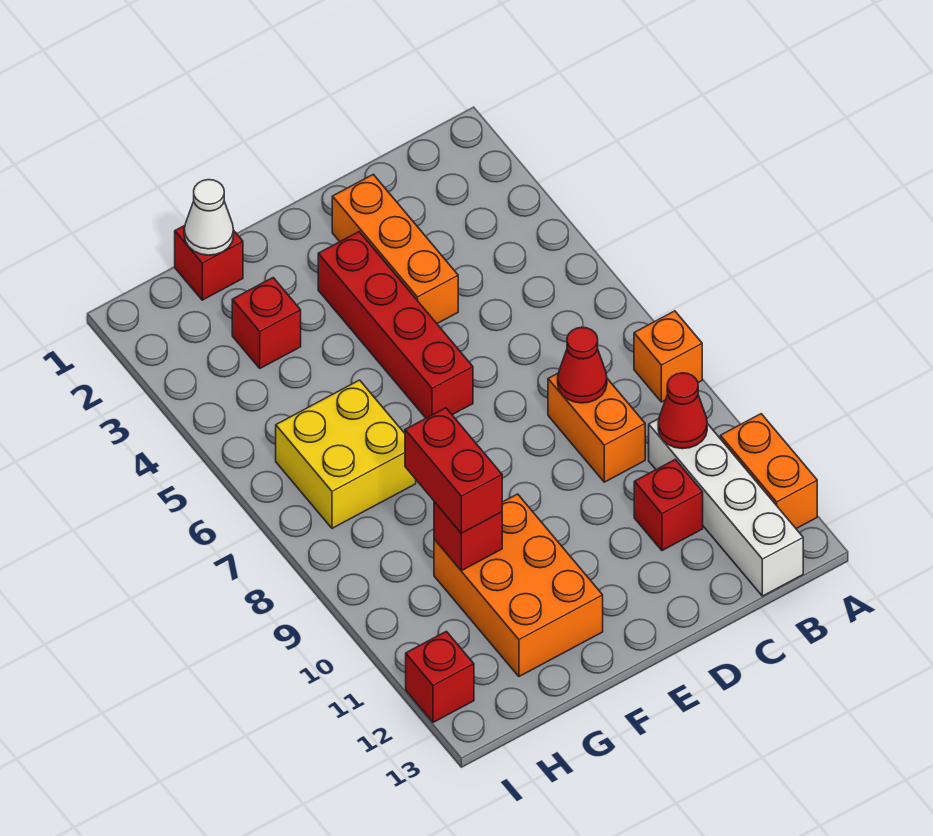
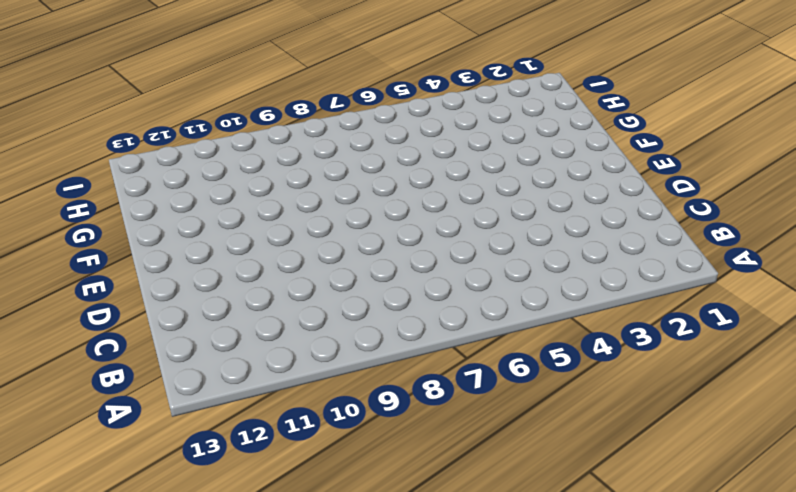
none -> orange brick A8 level 1
none -> orange brick A11:A12 level 1
none -> white brick B10:B13 level 1

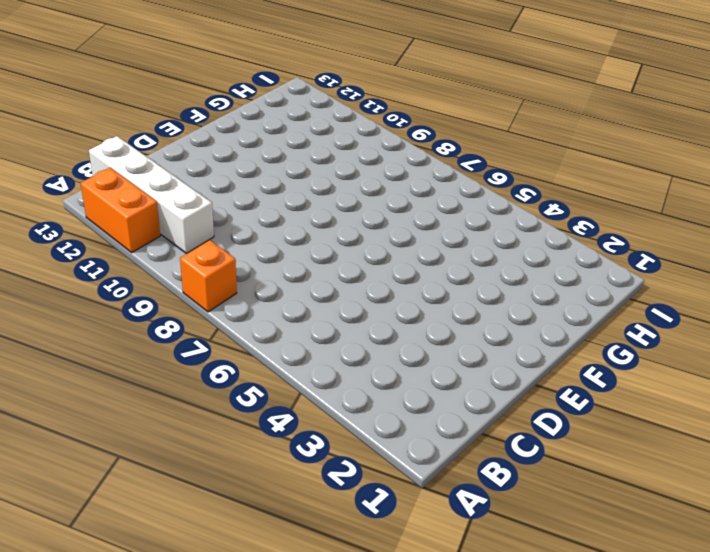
none -> orange brick C8:C9 level 1
none -> red brick C11 level 1
none -> orange brick D2:D4 level 1

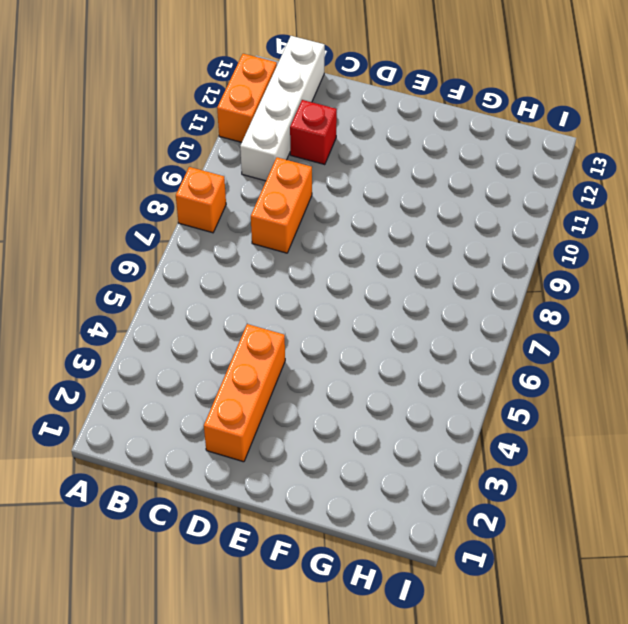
none -> red brick E3:E6 level 1
none -> orange brick F10:G12 level 1
none -> red brick G1 level 1

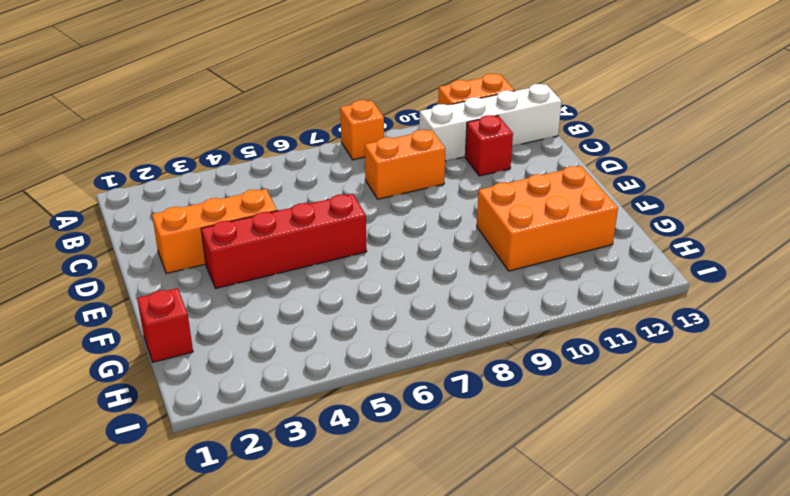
none -> red brick G3 level 1
none -> yellow brick G6:H7 level 1
none -> red brick I12 level 1

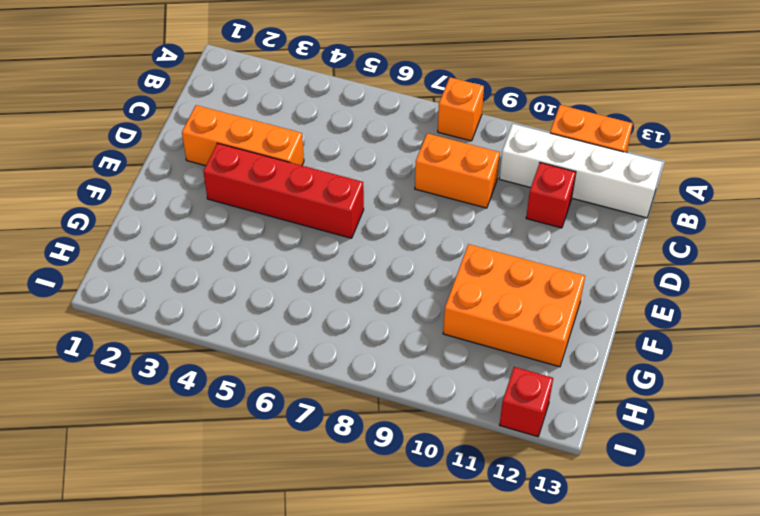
none -> red brick G1 level 1
none -> red brick G3 level 1
none -> yellow brick G6:H7 level 1

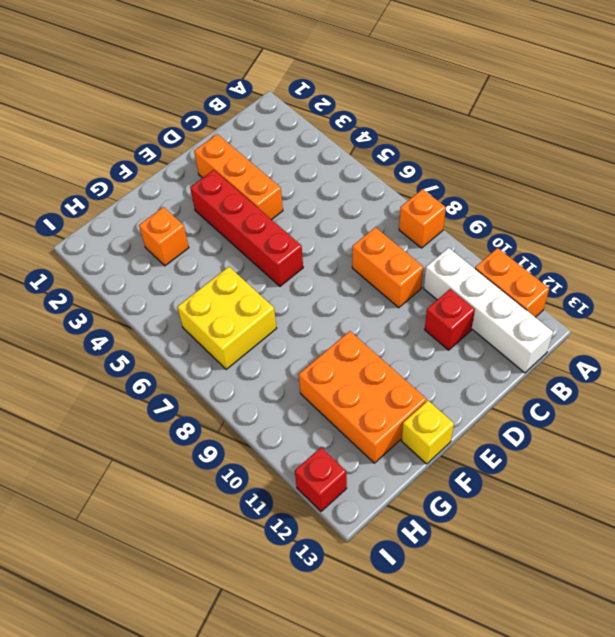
yellow brick F13 level 1 -> none
orange brick G3 level 1 -> red brick G3 level 1
none -> red brick G1 level 1
none -> red cone B10 level 2
none -> red cone C8 level 2

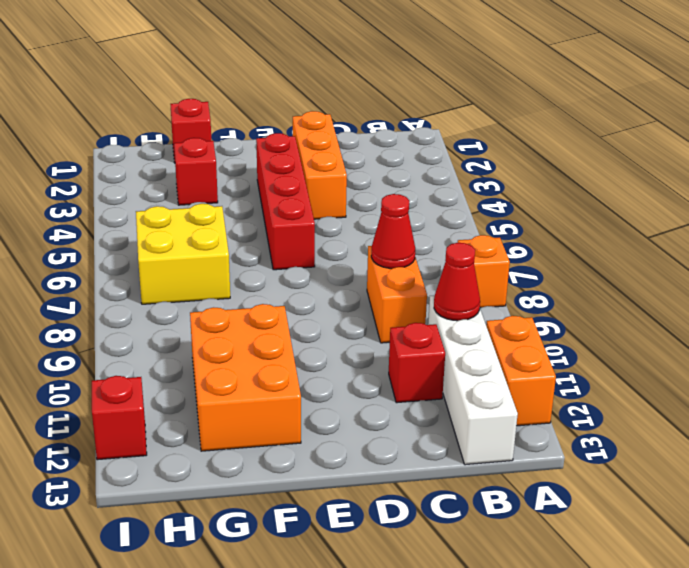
none -> white cone G1 level 2
none -> red brick G10 level 2
none -> red brick G9:G10 level 3

